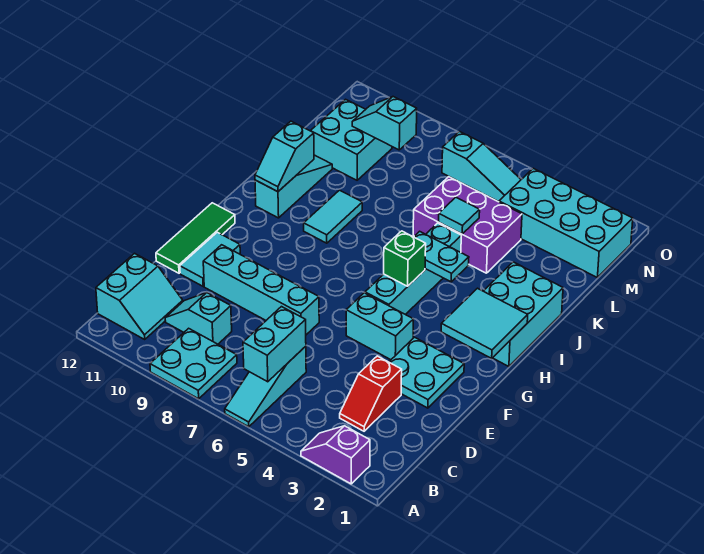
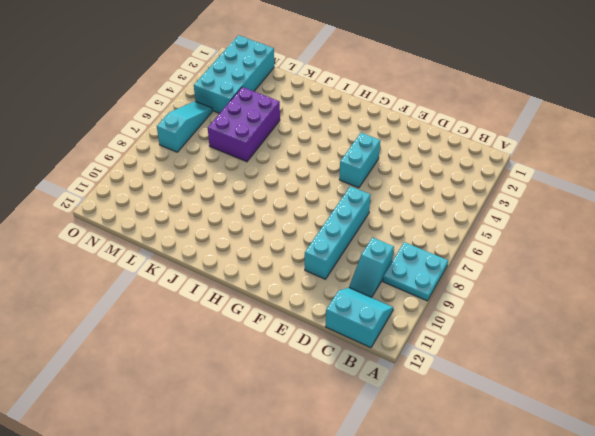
none -> purple slope A2:A3 level 1 top 2
none -> cyan slope A6:C6 level 1 top C
none -> red slope C3:D3 level 1 top D

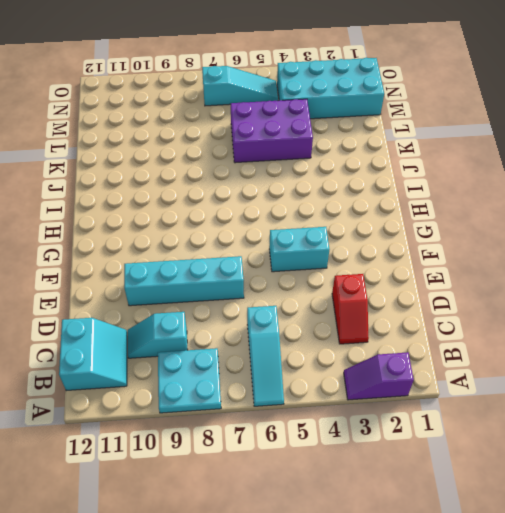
none -> cyan plate E2:F3 level 1
none -> cyan tile E11:F11 level 1
none -> green tile E12:G12 level 1

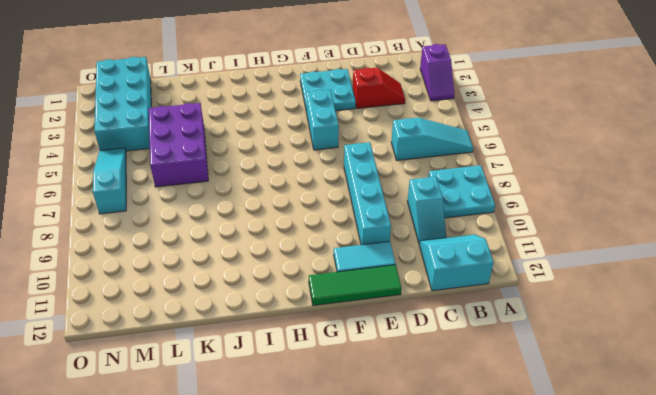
none -> cyan brick G5:J5 level 1
none -> cyan brick H1:J2 level 1
none -> cyan tile I9:J9 level 1

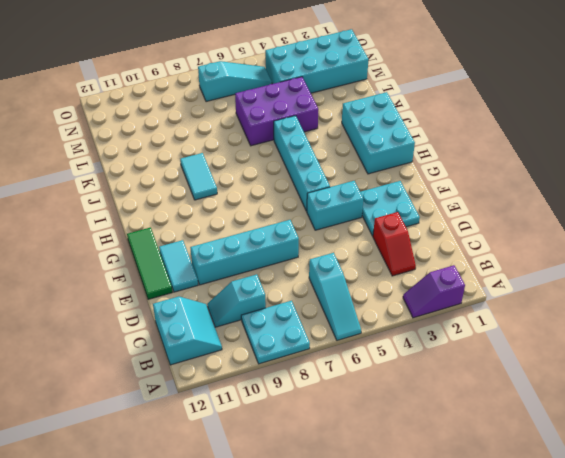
none -> cyan slope I11:K11 level 1 top I
none -> cyan brick L10:M11 level 1
none -> cyan brick B6:C6 level 2

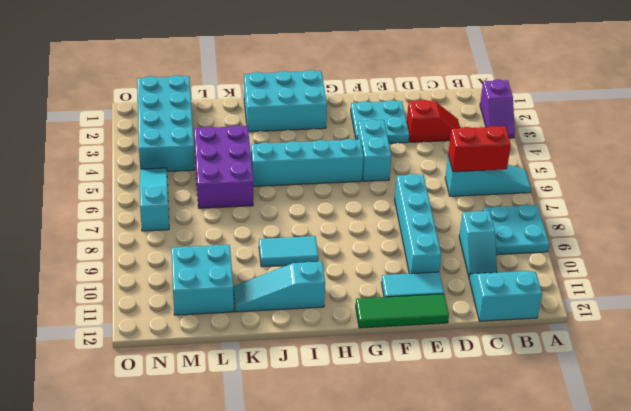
red brick B6:C6 level 2 -> cyan brick B6:C6 level 2
none -> cyan tile G1:H2 level 2
none -> green brick H5 level 2
none -> cyan plate I4:I5 level 2

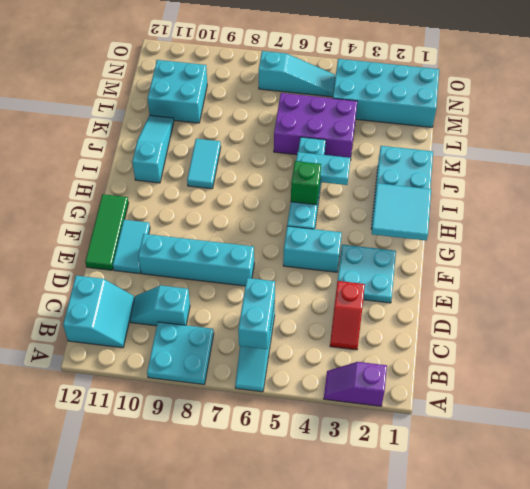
none -> cyan slope I11:J11 level 2 top J
none -> cyan tile K5 level 2
none -> cyan slope M9:M10 level 2 top 9

